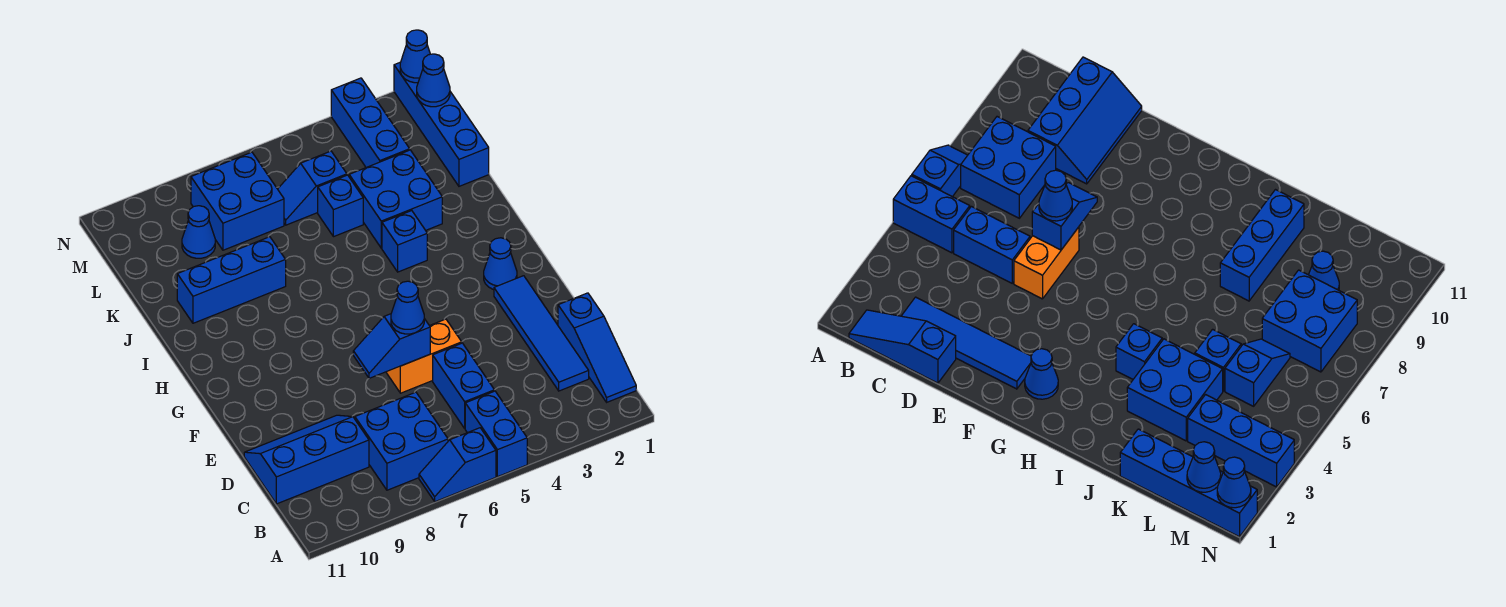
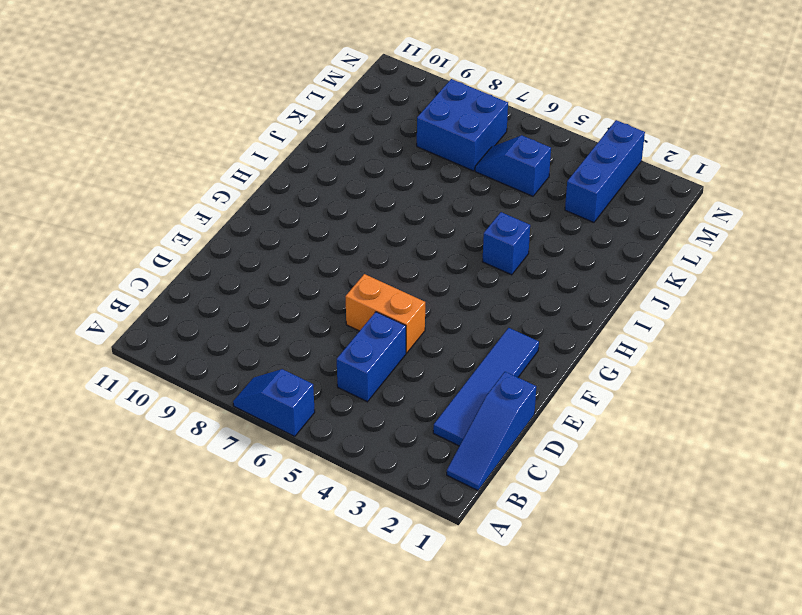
none -> blue brick A5:B5 level 1
none -> blue brick B7:C8 level 1
none -> blue slope C9:D11 level 1 top C

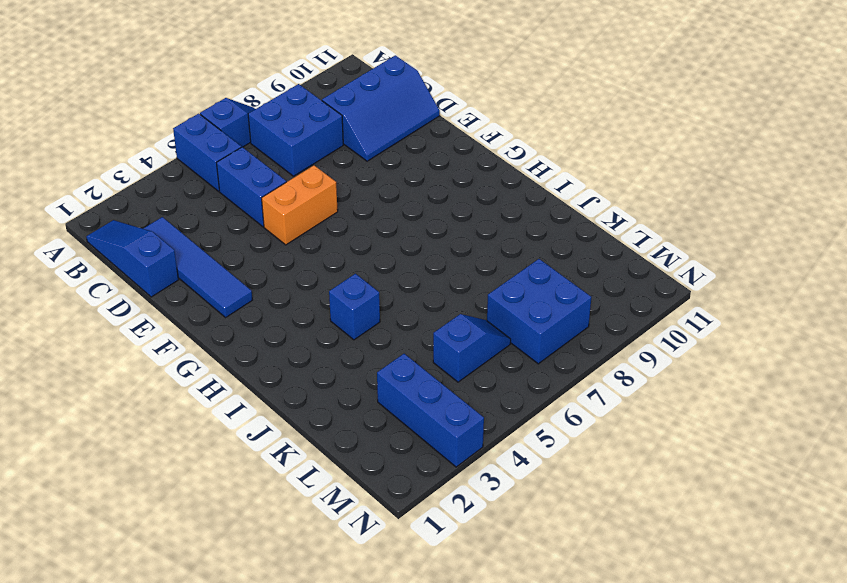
none -> blue cone G2 level 1
none -> blue brick J3:K4 level 1
none -> blue brick J8:J10 level 1

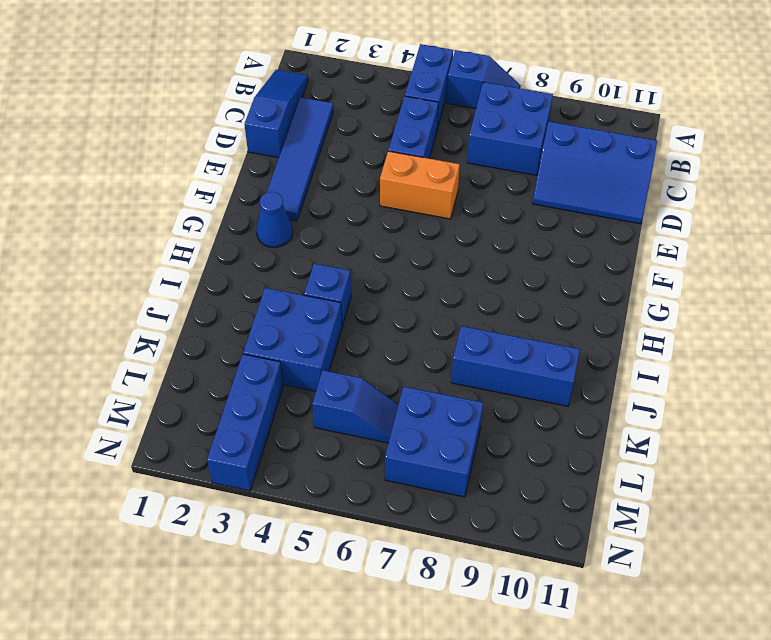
none -> blue brick K1:N1 level 1
none -> blue brick K5 level 1
none -> blue cone L9 level 1

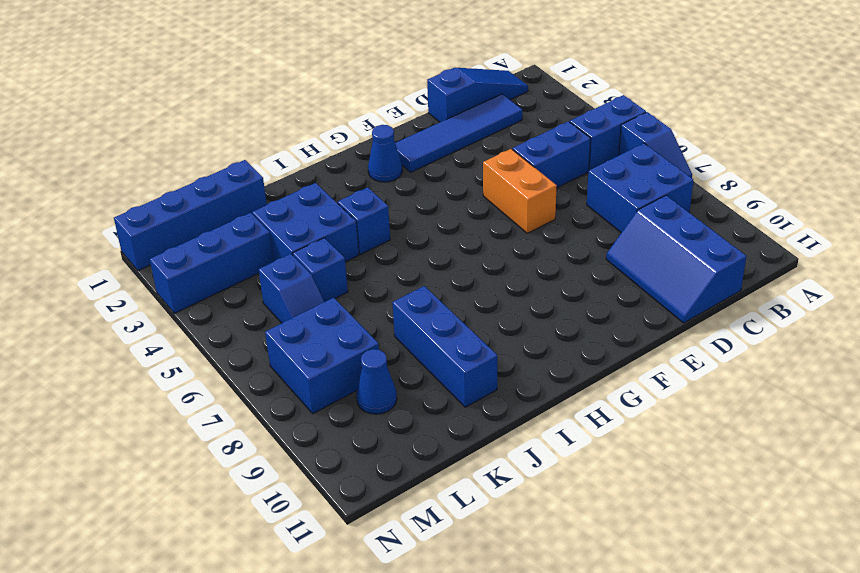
none -> blue slope E6:E7 level 2 top 6
none -> blue cone M1 level 2
none -> blue cone N1 level 2

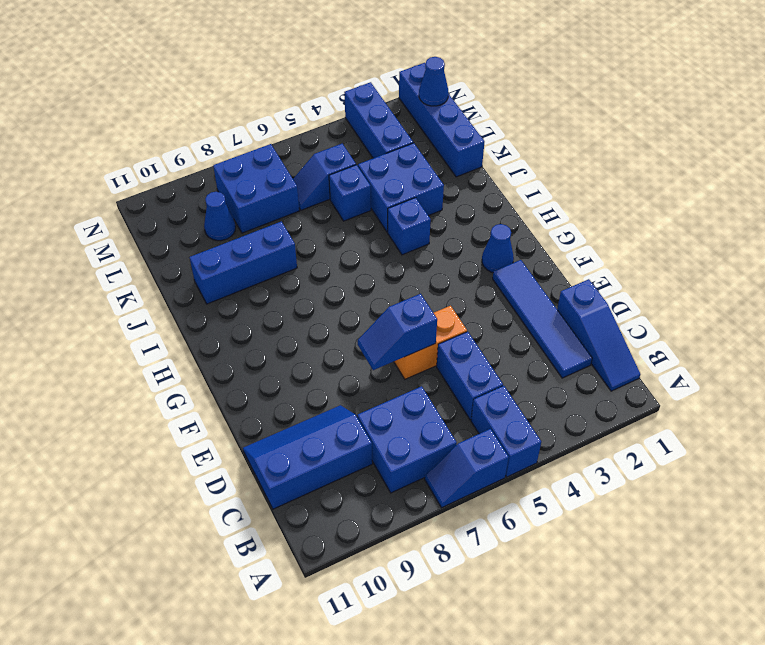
none -> blue cone N1 level 2
none -> blue cone E6 level 3

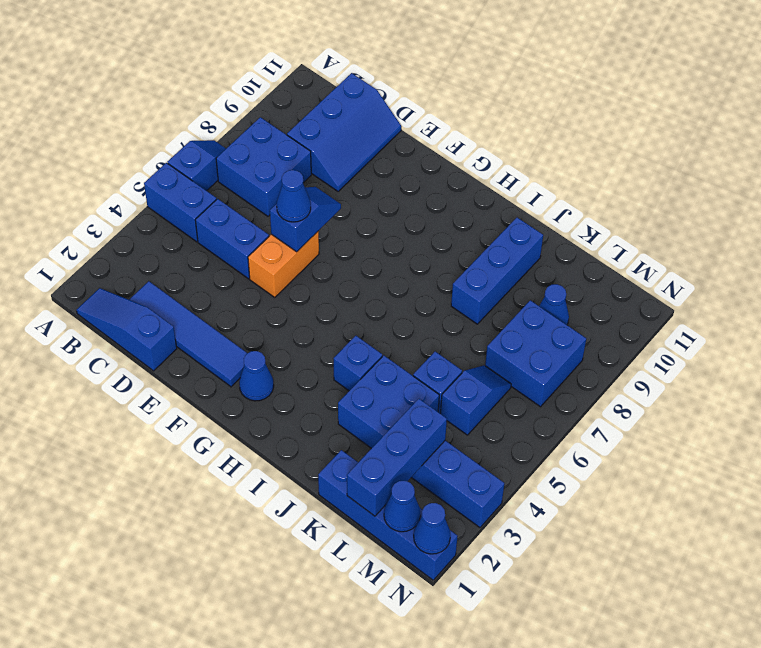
blue brick L1:L3 level 2 -> none

